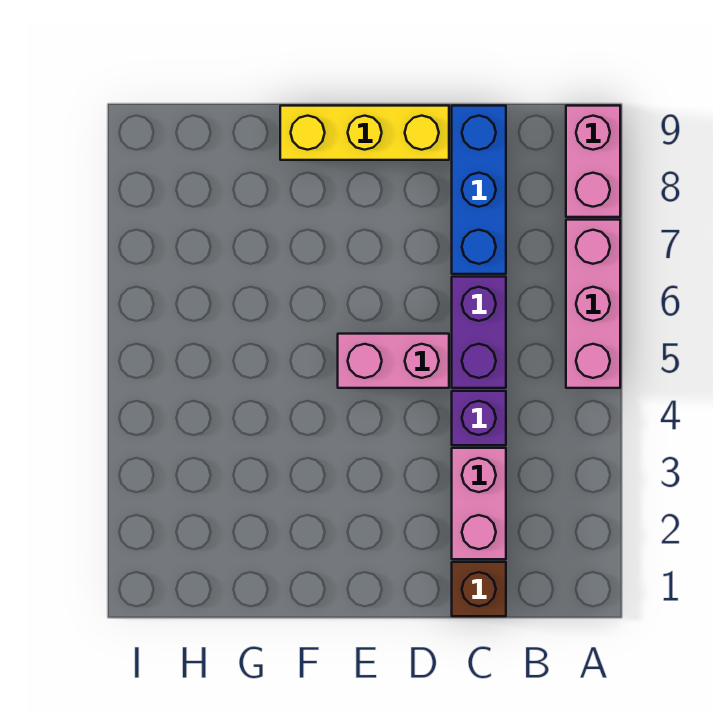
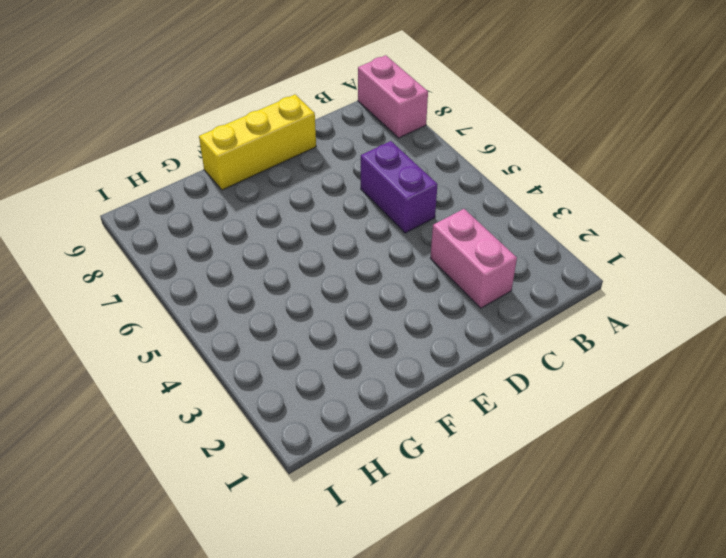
none -> pink brick A5:A7 level 1
none -> brown brick C1 level 1

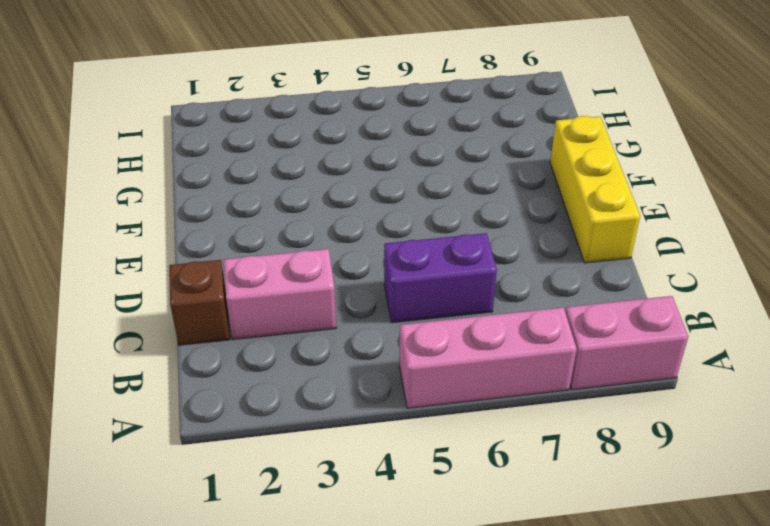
none -> purple brick C4 level 1
none -> blue brick C7:C9 level 1

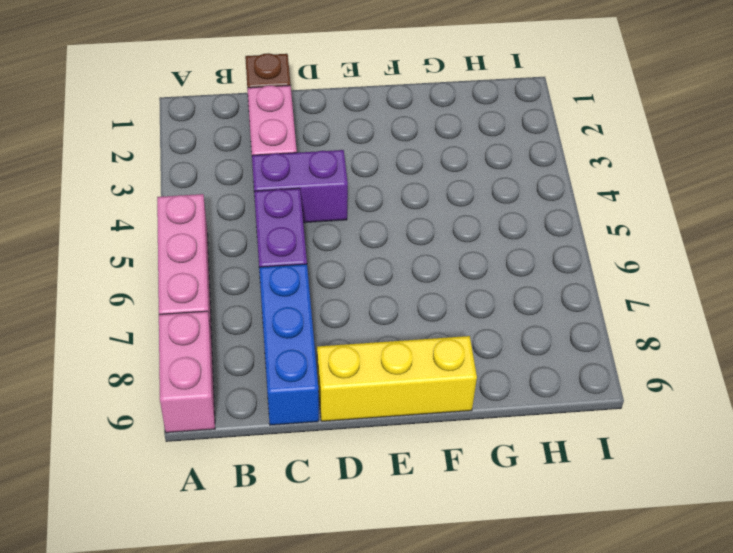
purple brick C4:D4 level 1 -> purple brick C4 level 1
none -> pink brick D5:E5 level 1

